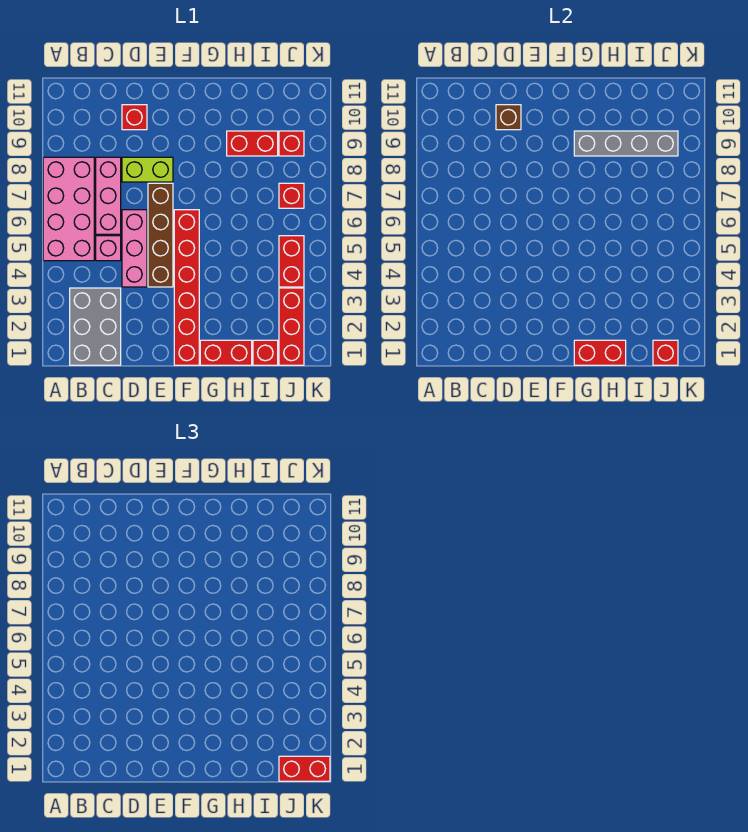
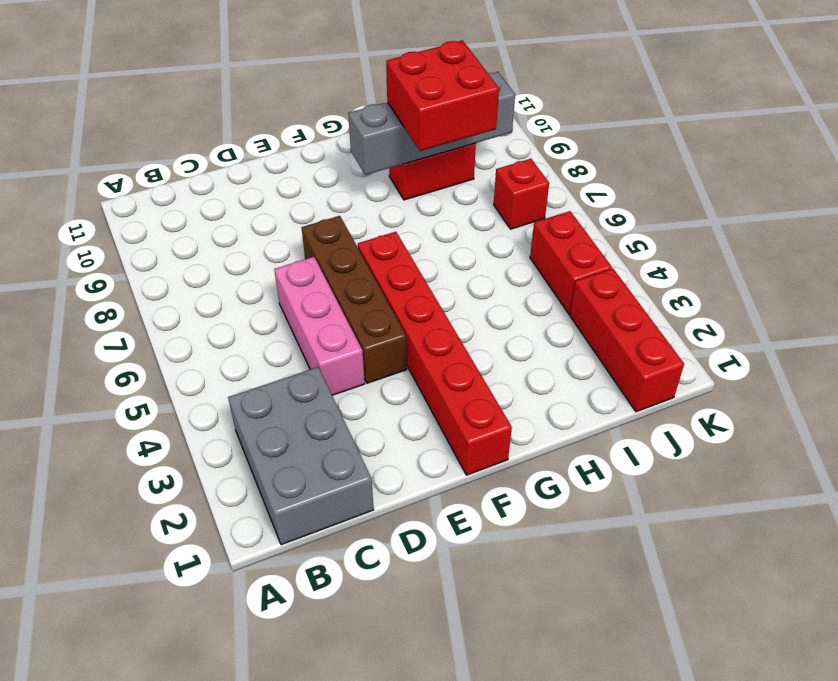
red brick H8:I9 level 3 -> none
none -> pink brick A5:B8 level 1
none -> pink brick C5 level 1
none -> pink brick C6:C8 level 1

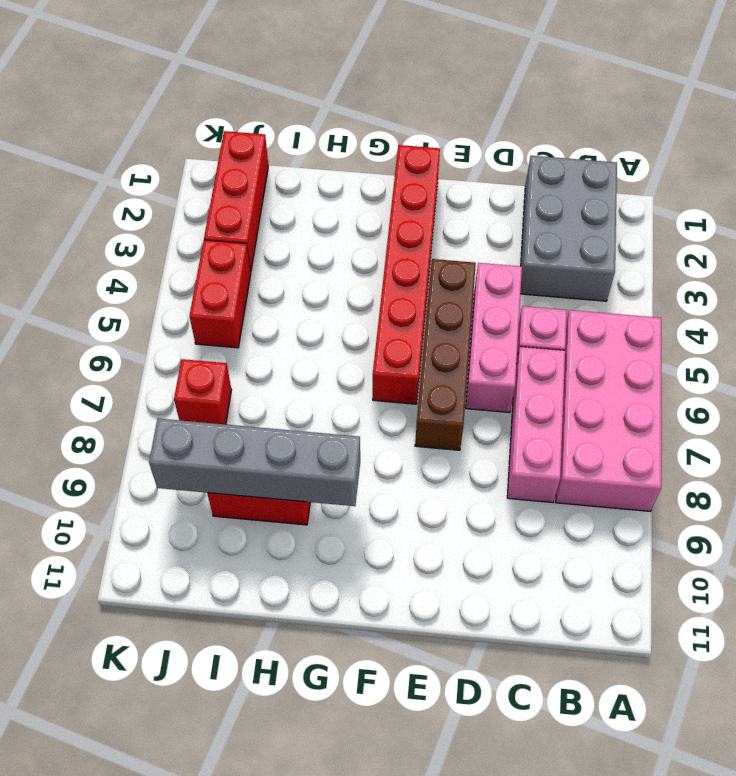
none -> lime brick D8:E8 level 1
none -> red brick D10 level 1
none -> red brick G1:H1 level 1

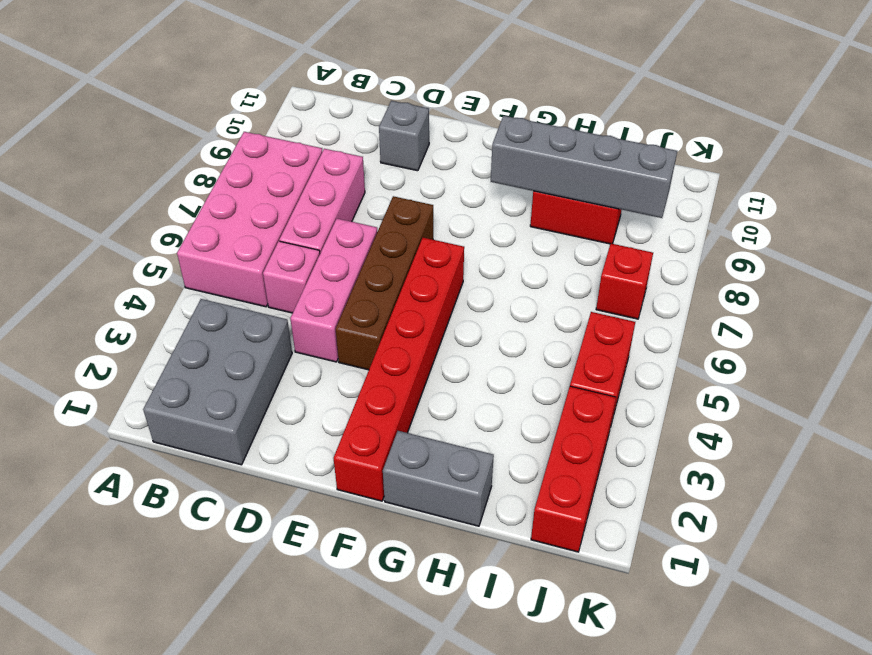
grey brick D10 level 1 -> red brick D10 level 1
grey brick G1:H1 level 1 -> red brick G1:H1 level 1
none -> lime brick D8:E8 level 1
none -> red brick I1 level 1
none -> red brick J9 level 1

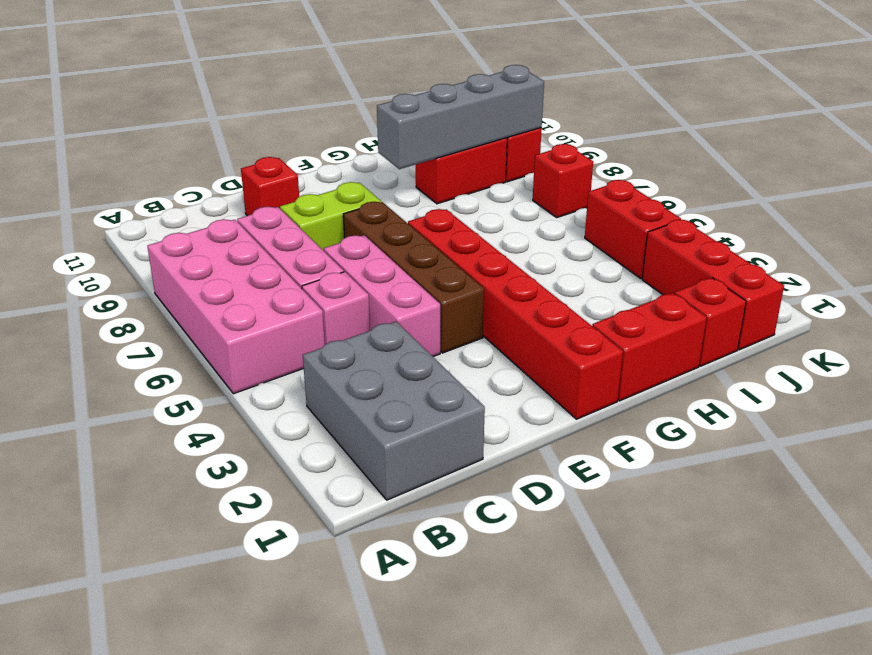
none -> brown brick D10 level 2
none -> red brick G1:H1 level 2
none -> red brick J1 level 2

